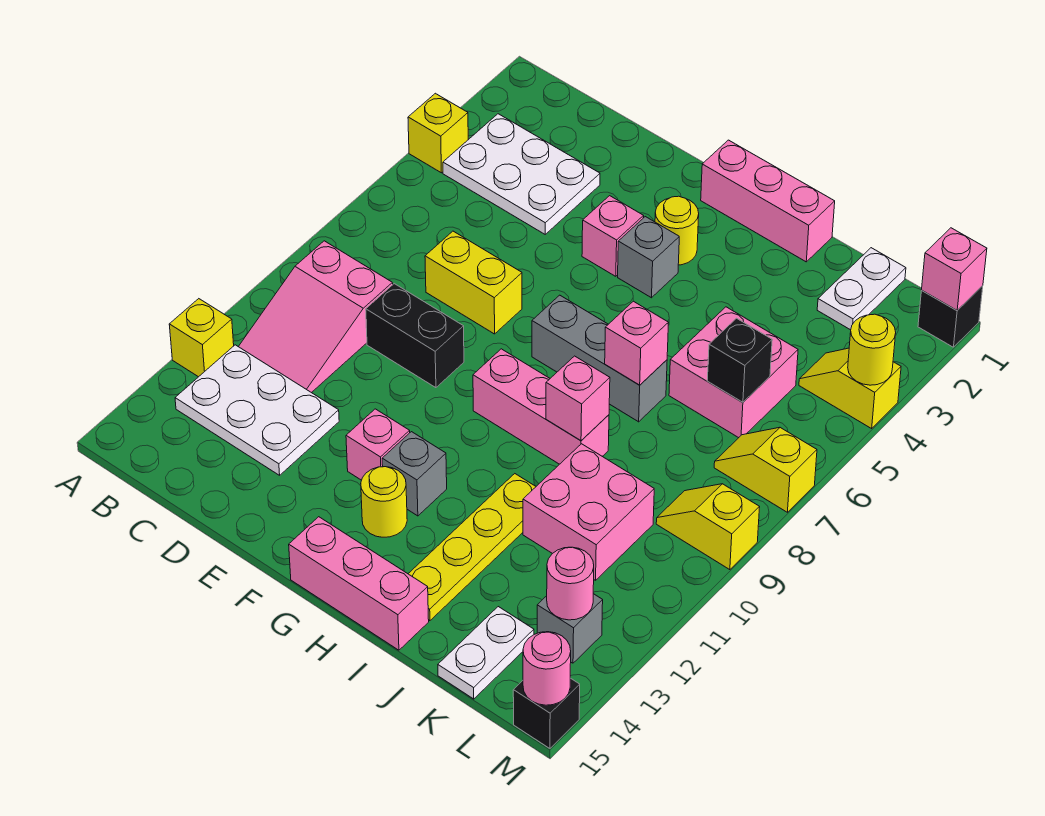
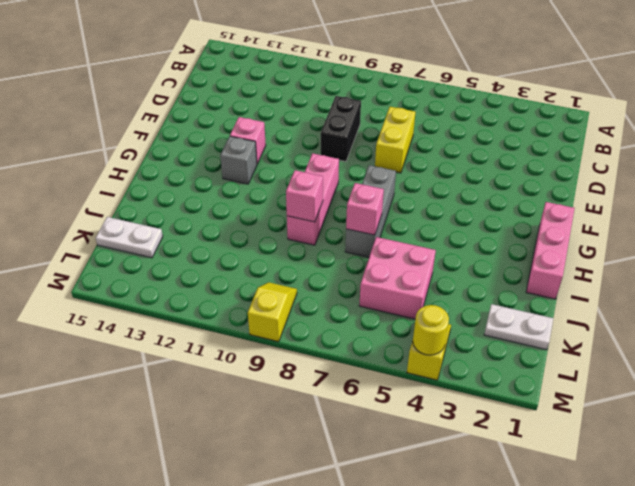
none -> yellow brick A4 level 1
none -> yellow brick A12 level 1
none -> white plate B3:D4 level 1
none -> pink slope B9:C11 level 1 top 9

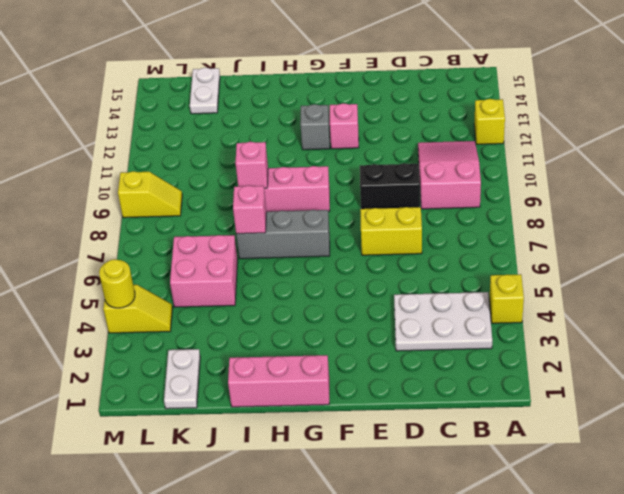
none -> white plate B12:D13 level 1
none -> pink brick F4 level 1
none -> yellow round brick G3 level 1
none -> grey brick G4 level 1

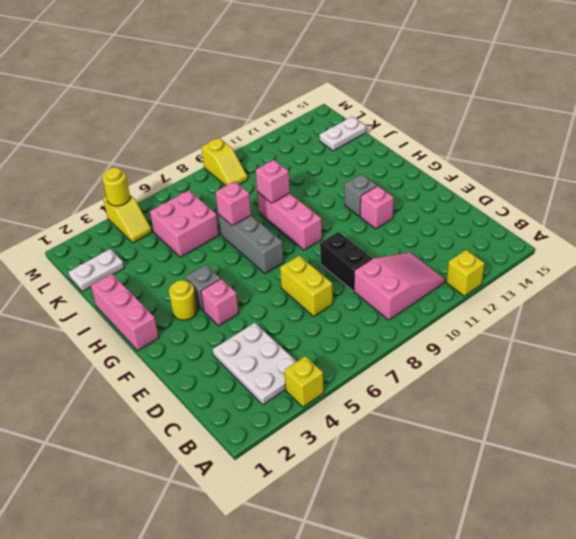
none -> white plate B12:D13 level 1
none -> yellow round brick G13 level 1
none -> pink brick G15:I15 level 1
none -> yellow plate I11:I14 level 1

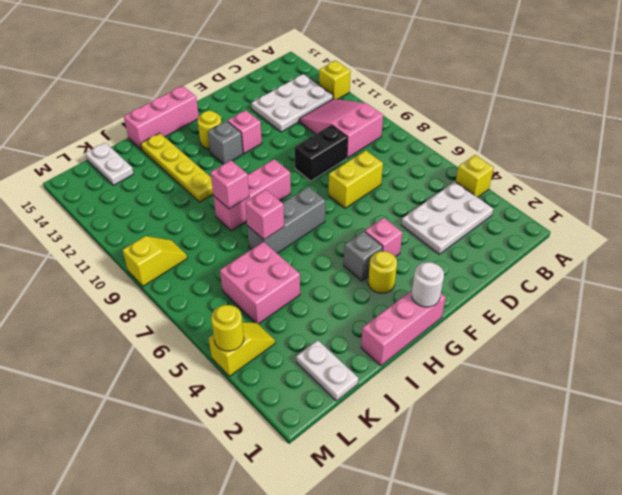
white round brick G1 level 2 -> none
none -> pink brick J10:K11 level 1
none -> yellow slope L7:M7 level 1 top M
none -> grey brick L13 level 1
none -> black brick M1 level 1

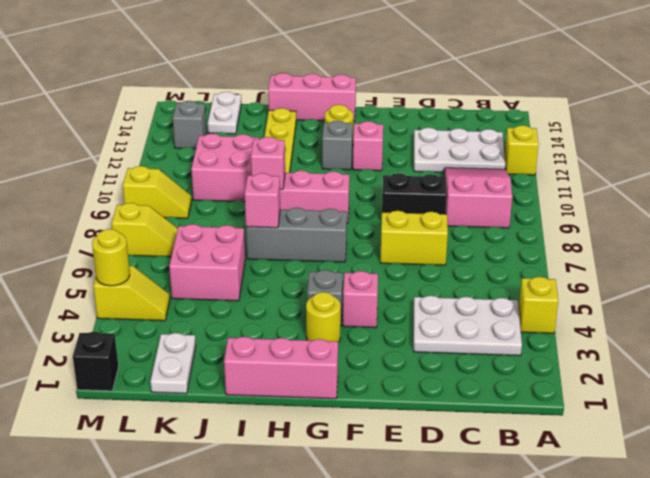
none -> black brick M15 level 1
none -> black brick K6 level 2
none -> pink round brick L13 level 2
none -> pink brick M1 level 2

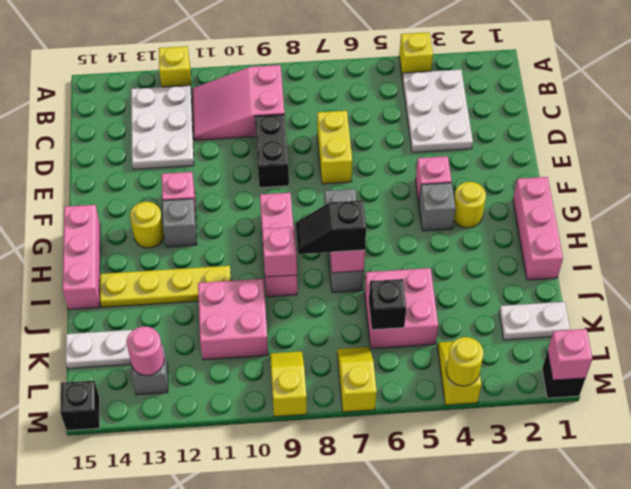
black slope I7:I8 level 3 top 7 -> none
none -> pink round brick M15 level 2

